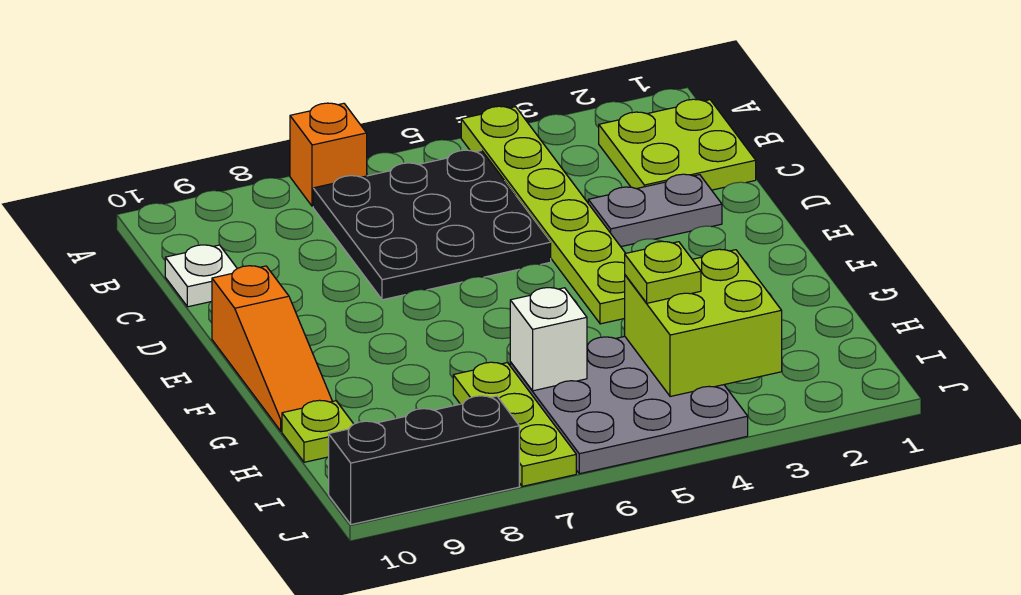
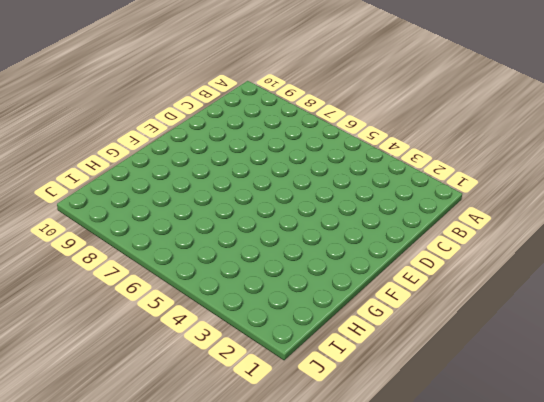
none -> lime plate A4:F4 level 1
none -> orange brick A7 level 1
none -> lime plate B1:C2 level 1

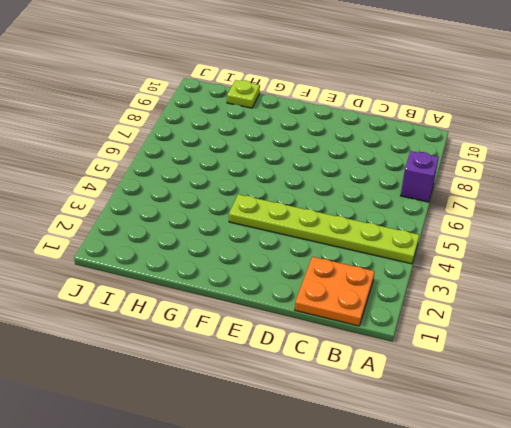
purple brick A7 level 1 -> orange brick A7 level 1
orange plate B1:C2 level 1 -> lime plate B1:C2 level 1
none -> black plate B5:D7 level 1
none -> white plate C10 level 1
none -> grey plate D2:D3 level 1

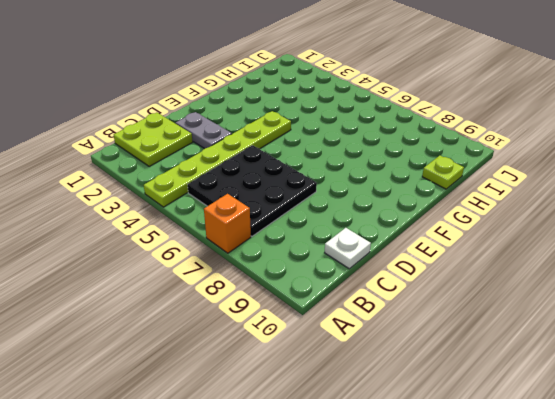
none -> orange slope E10:G10 level 1 top E
none -> grey plate H4:J6 level 1
none -> lime plate H7:J7 level 1

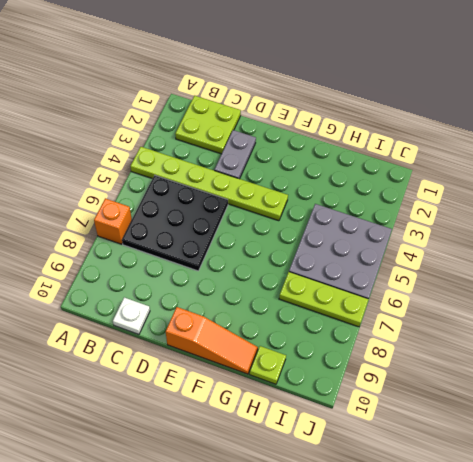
none -> black brick J8:J10 level 1
none -> lime brick H3:I4 level 2
none -> white brick H6 level 2

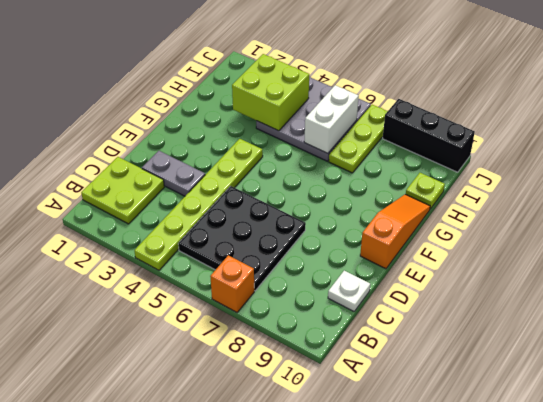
white brick H6:I6 level 2 -> white brick H6 level 2
none -> lime plate H4 level 3

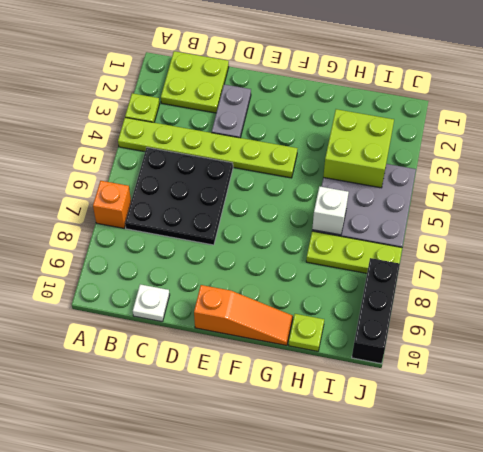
lime plate A3 level 1 -> lime plate H4 level 3

